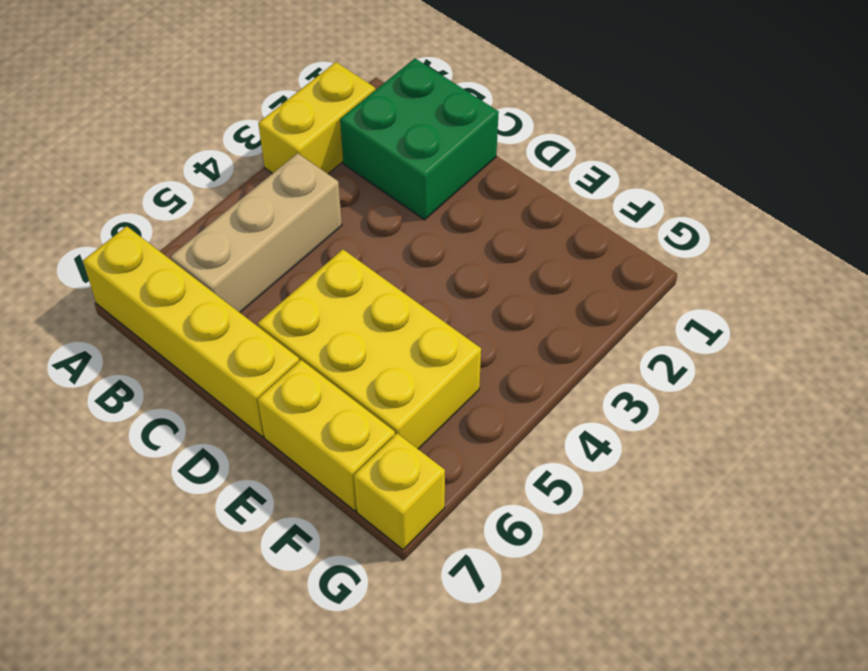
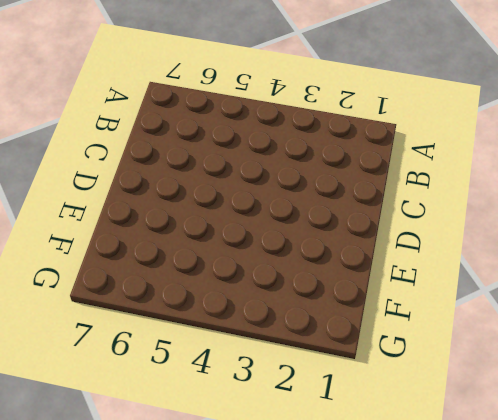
none -> yellow brick A2:A3 level 1
none -> yellow brick A7:D7 level 1

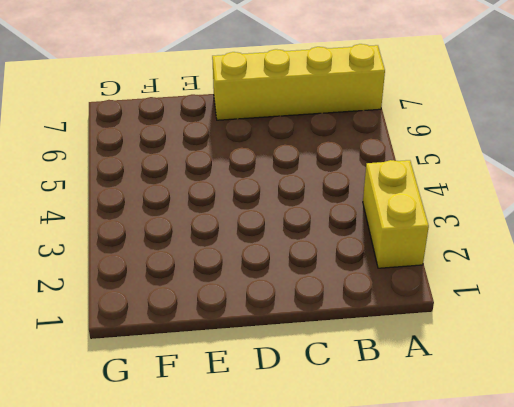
none -> green brick B1:C2 level 1
none -> tan brick B4:B6 level 1

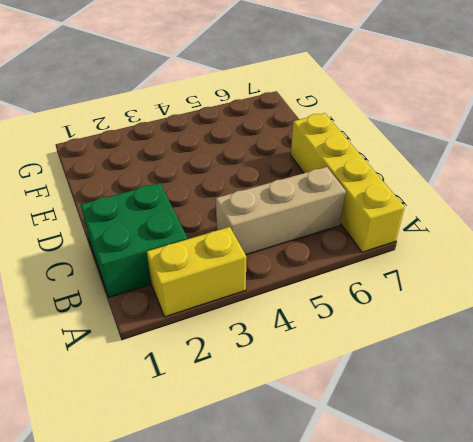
none -> yellow brick D5:F6 level 1
none -> yellow brick E7:F7 level 1

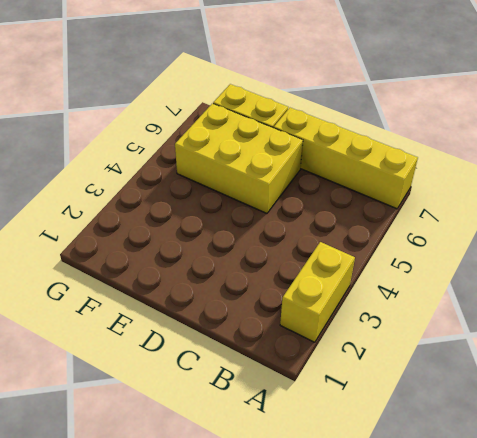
none -> green brick B1:C2 level 1
none -> tan brick B4:B6 level 1

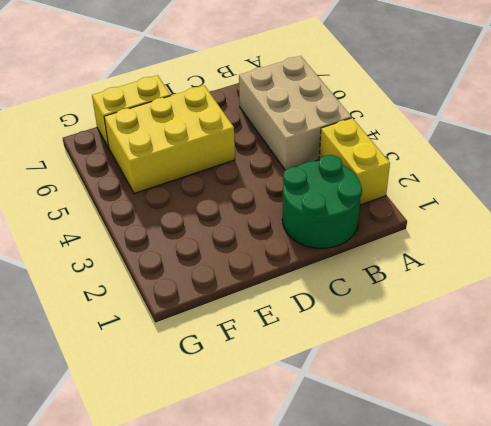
tan brick A4:B6 level 1 -> tan brick B4:B6 level 1
green round brick B1:C2 level 1 -> green brick B1:C2 level 1
none -> yellow brick A7:D7 level 1
none -> yellow brick G7 level 1

